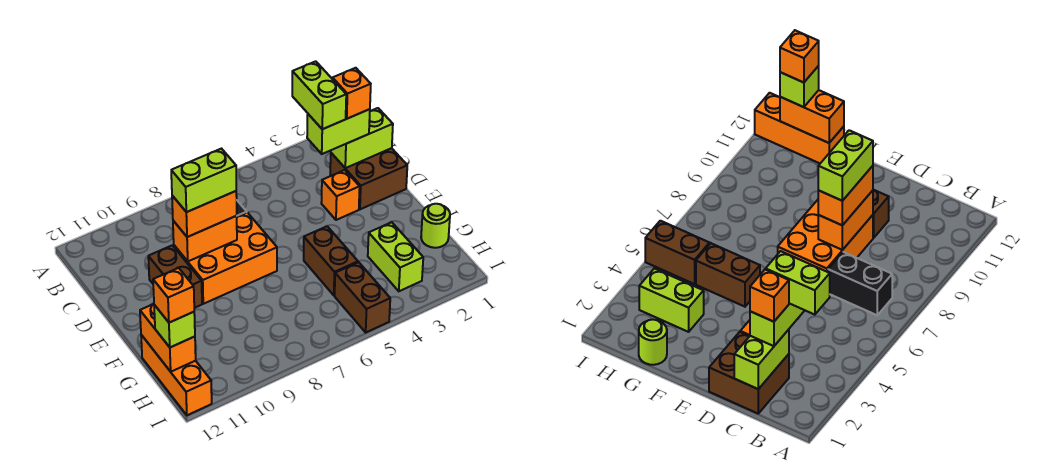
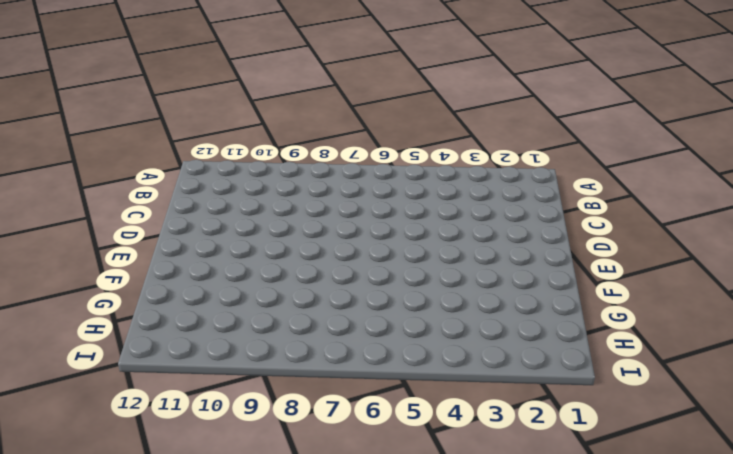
none -> black brick B7:C7 level 1
none -> brown brick C1:D2 level 1
none -> orange brick D3 level 1

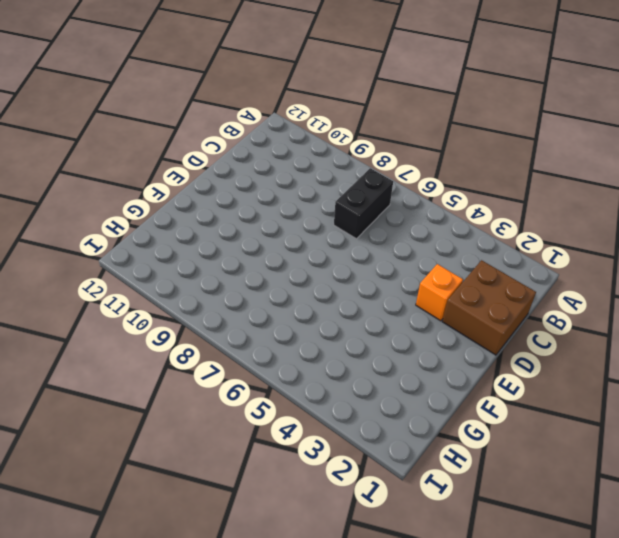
none -> orange brick D7:E9 level 1
none -> brown brick D10:E10 level 1
none -> brown brick F5:G5 level 1

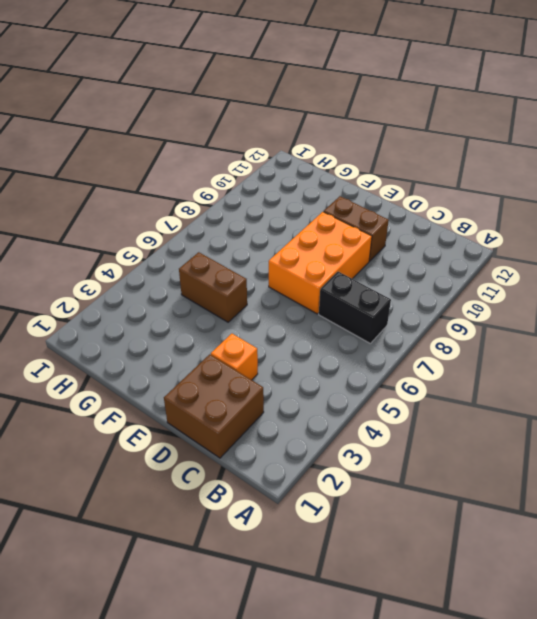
none -> lime round brick G1 level 1
none -> lime brick G3:H3 level 1
none -> orange brick G12:I12 level 1

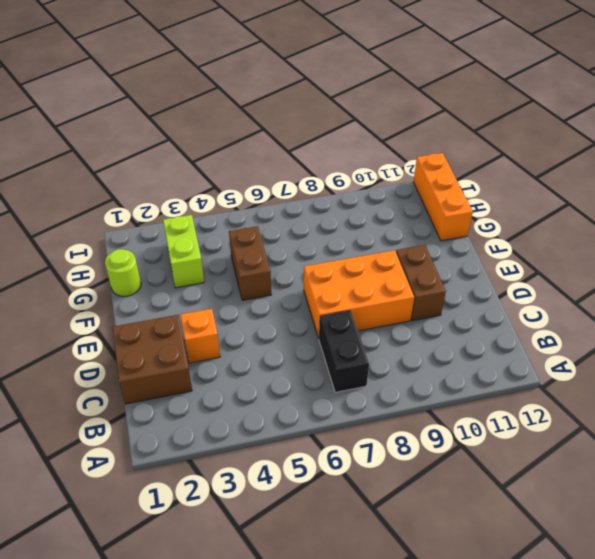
none -> brown brick H5:I5 level 1
none -> lime brick C1:C2 level 2
none -> orange brick D8:D9 level 2

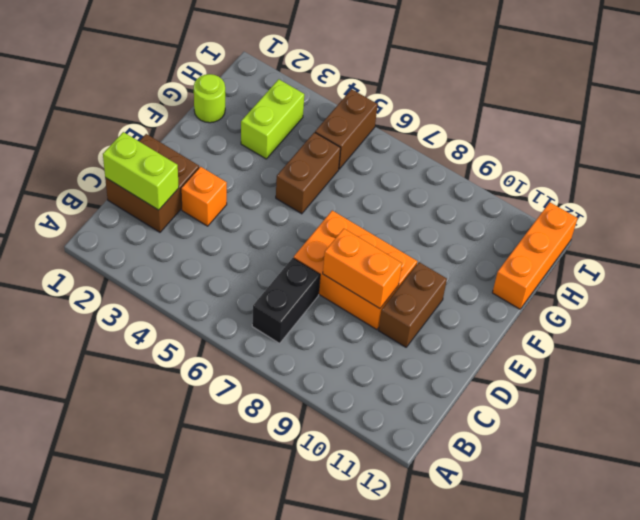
none -> orange brick G12:H12 level 2
none -> lime brick C2:C3 level 3
none -> orange brick D8:D9 level 3

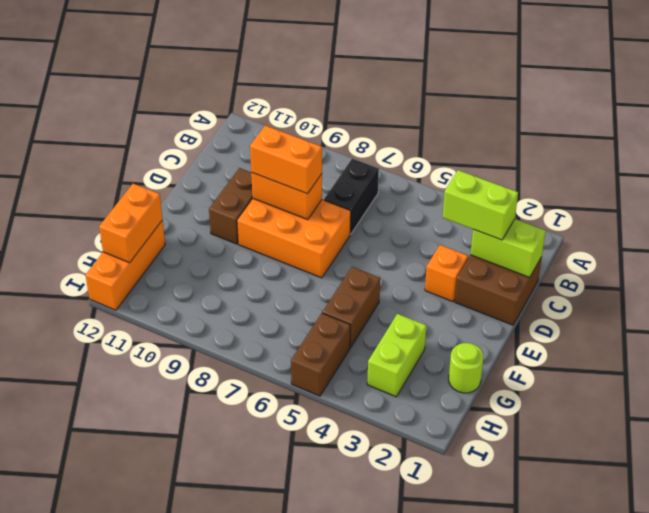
none -> lime brick H12 level 3
none -> lime brick B3:C3 level 4
none -> orange brick C2 level 4

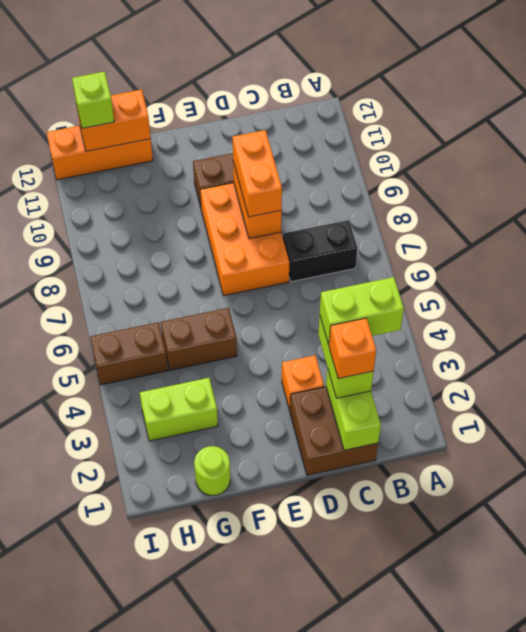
none -> lime brick D8:D9 level 4
none -> orange brick H12 level 4

